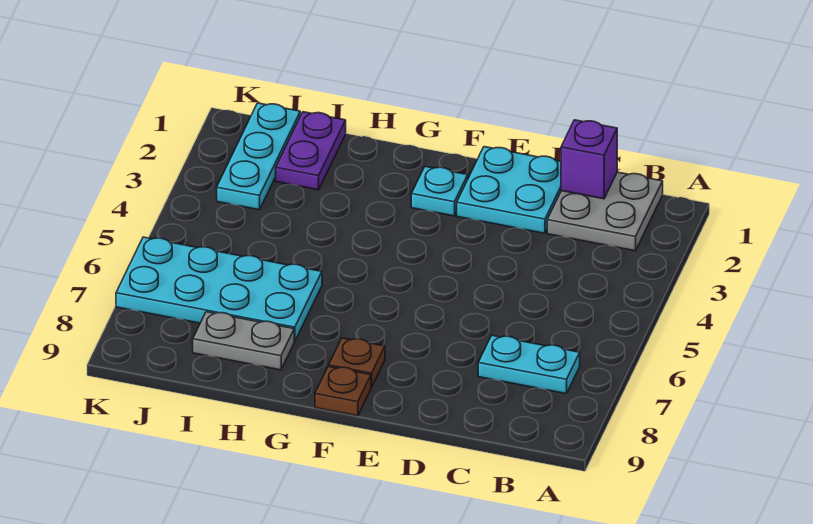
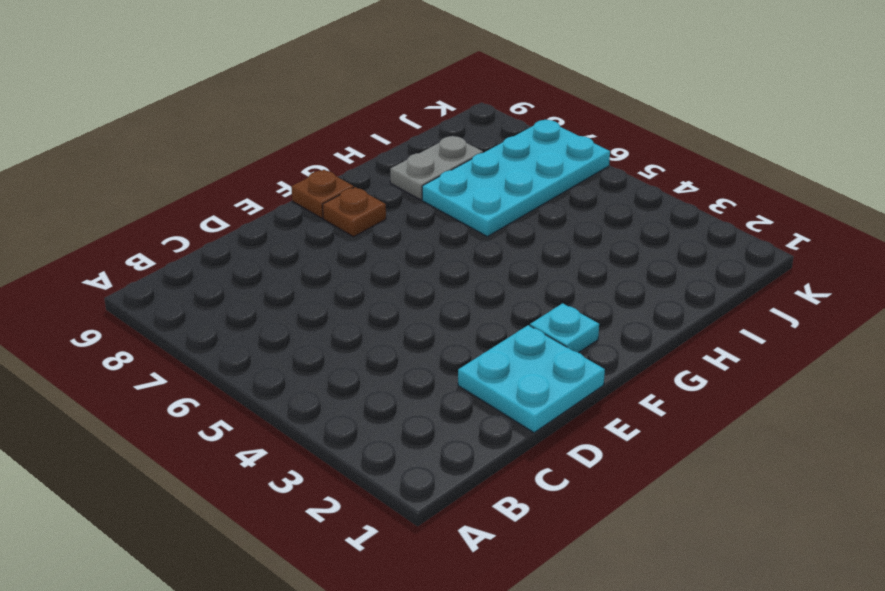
none -> grey plate B1:C2 level 1
none -> cyan plate B7:C7 level 1

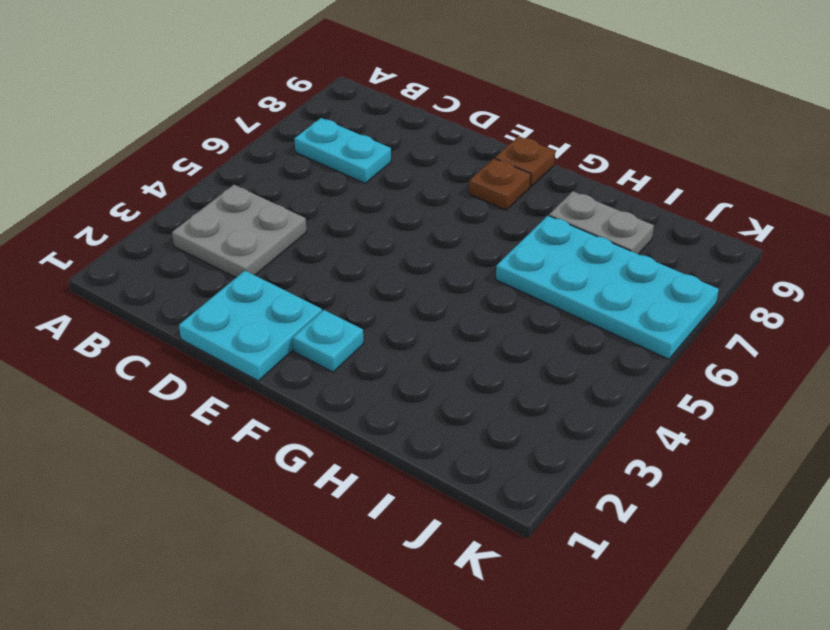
grey plate B3:C4 level 1 -> grey plate B1:C2 level 1
none -> purple plate I1:I2 level 1
none -> cyan plate J1:J3 level 1

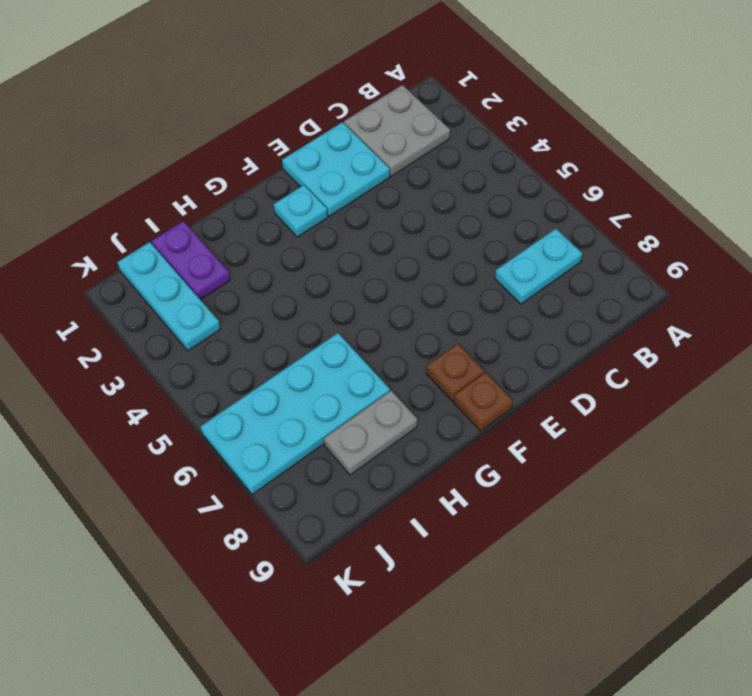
none -> purple brick C1 level 2

